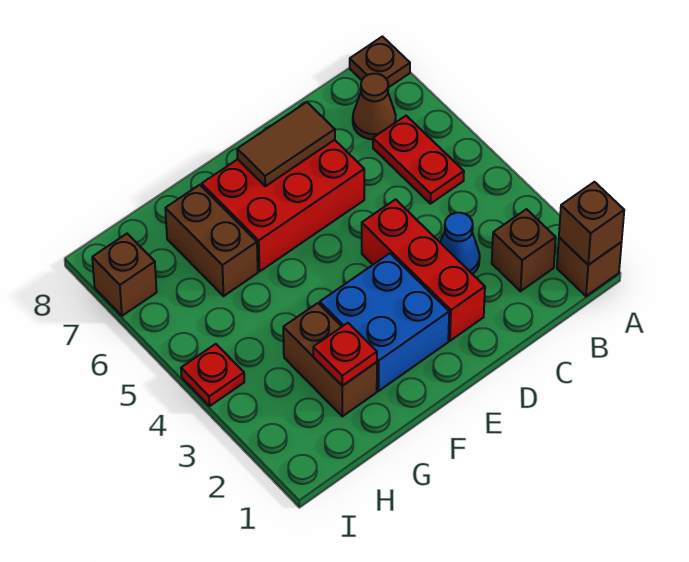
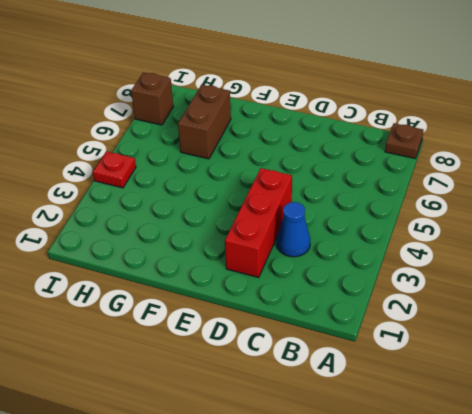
none -> brown brick A1 level 1
none -> brown brick B2 level 1
none -> red plate B5:B6 level 1

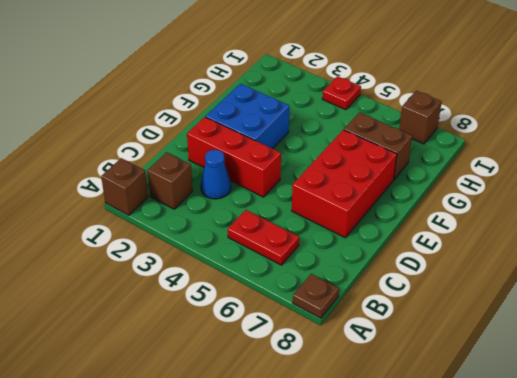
none -> brown cone B7 level 1
none -> brown brick G2:G3 level 1
none -> brown brick A1 level 2

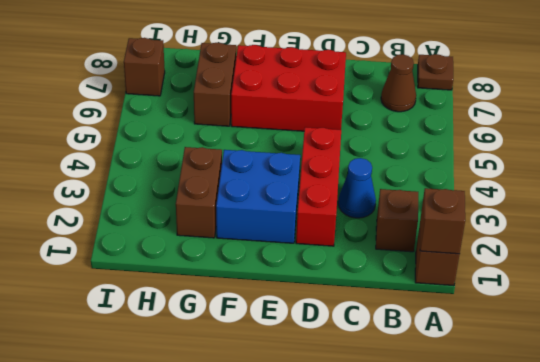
none -> red plate B5:B6 level 1
none -> red plate I4 level 1
none -> brown tile D7:E7 level 2

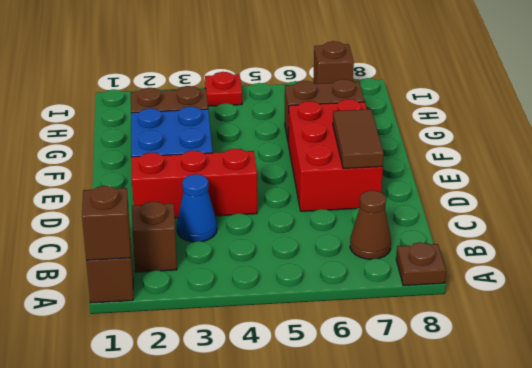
none -> red plate B5:B6 level 1
none -> red plate G2 level 2

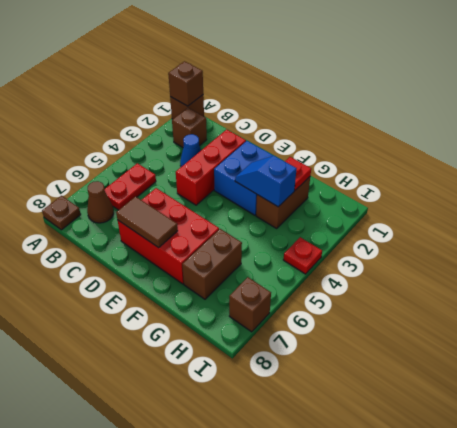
blue slope F3:G3 level 2 top G -> none

